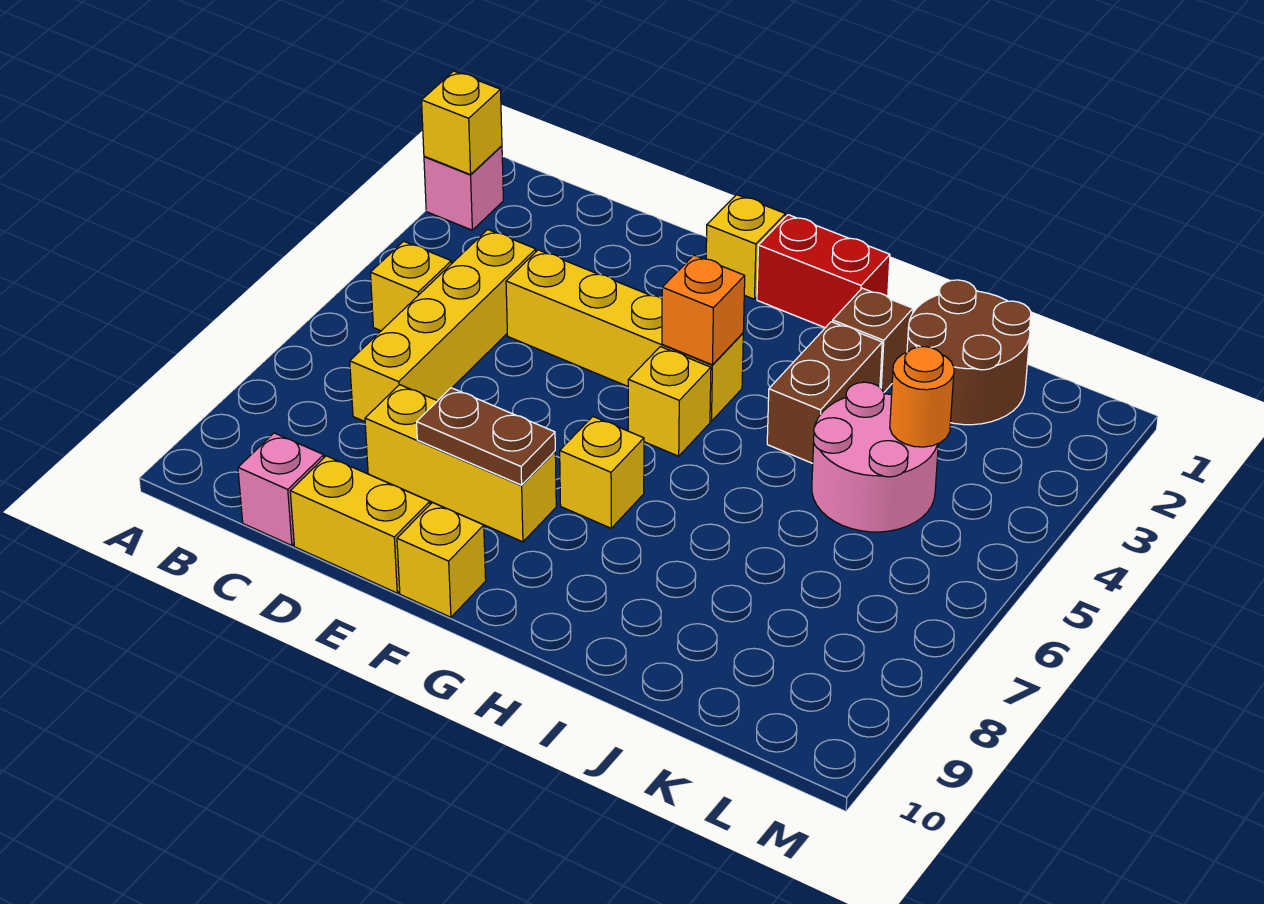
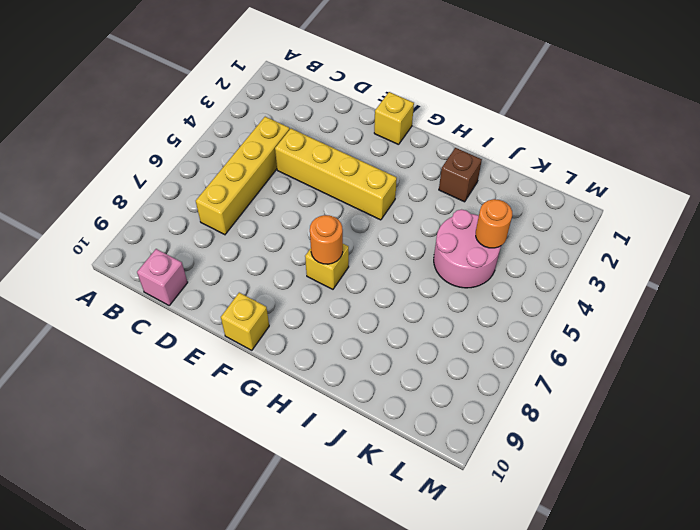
orange round brick G7 level 2 -> none
none -> pink brick A2 level 1
none -> yellow brick B5 level 1
none -> yellow brick D8:F8 level 1

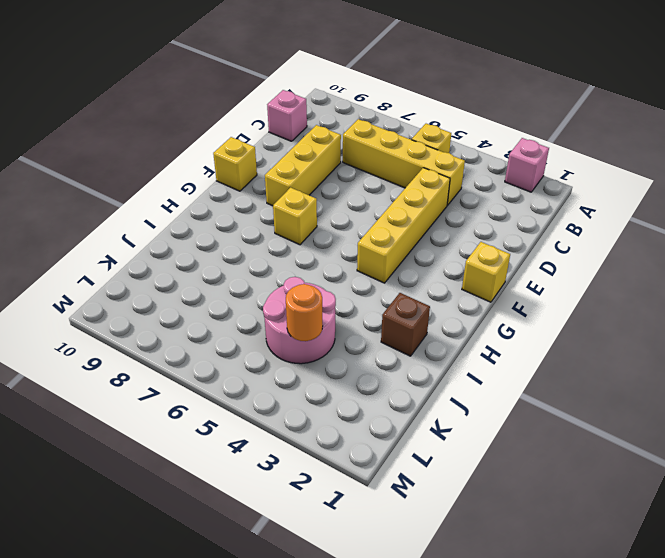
none -> yellow brick D10:E10 level 1
none -> red brick G1:H1 level 1
none -> yellow brick G5 level 1

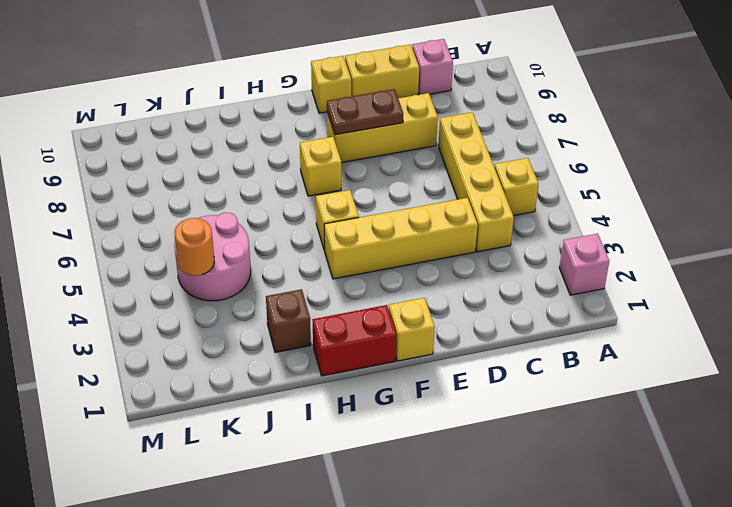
none -> brown brick I3:I4 level 1
none -> brown round brick J1:K2 level 1
none -> yellow brick A2 level 2

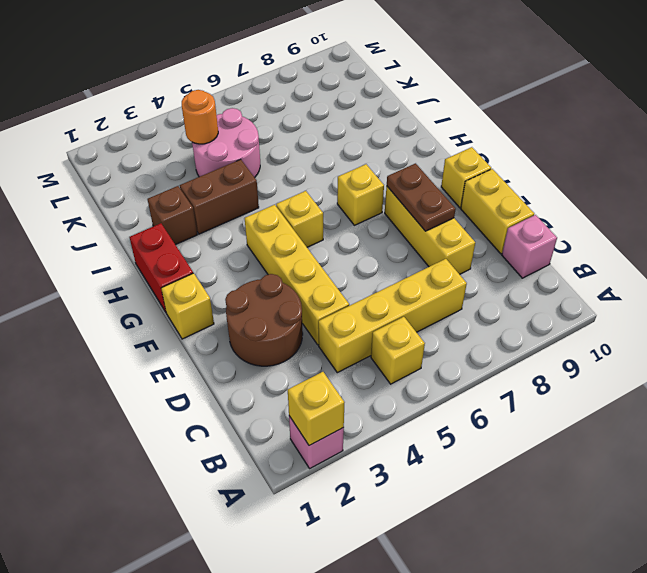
brown round brick D2:E3 level 1 -> brown round brick J1:K2 level 1
none -> orange brick G4 level 2

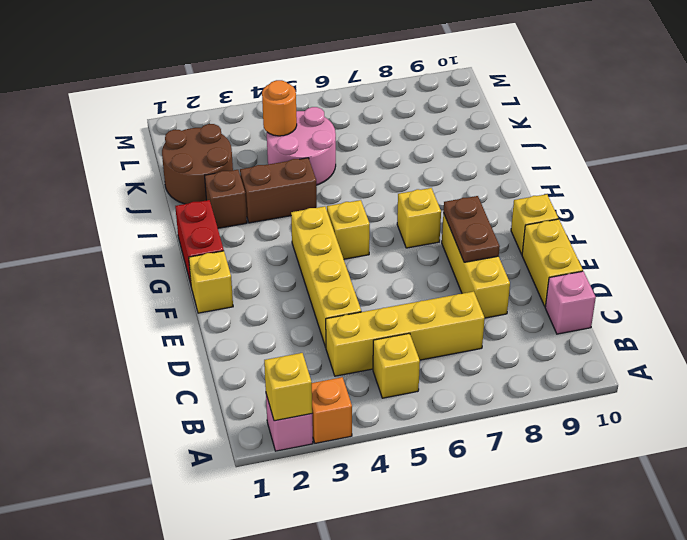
orange brick A3 level 1 -> orange brick G4 level 2

